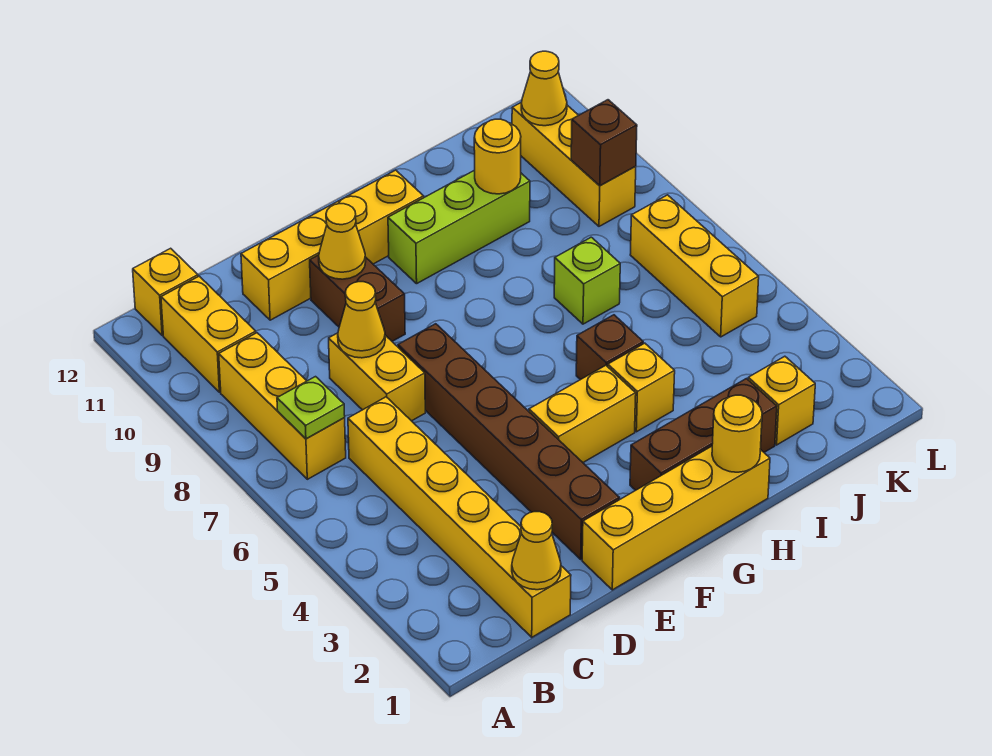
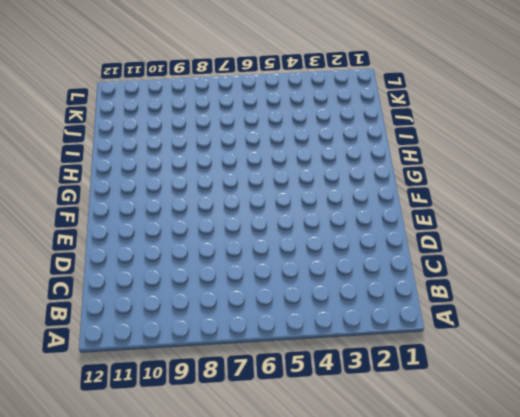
none -> yellow brick B7:B9 level 1
none -> yellow brick B10:B11 level 1
none -> yellow brick B12 level 1

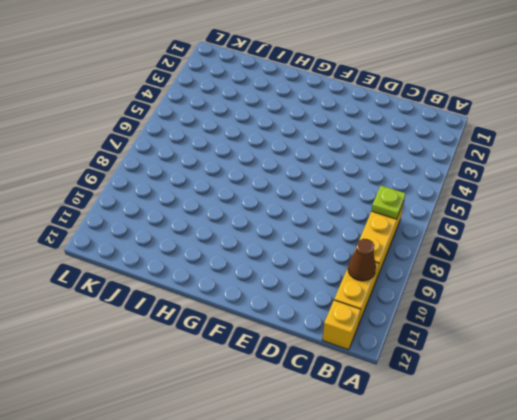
brown cone B10 level 2 -> none
none -> yellow brick C1:C6 level 1
none -> yellow brick D7:D8 level 1
none -> yellow brick D11:G11 level 1

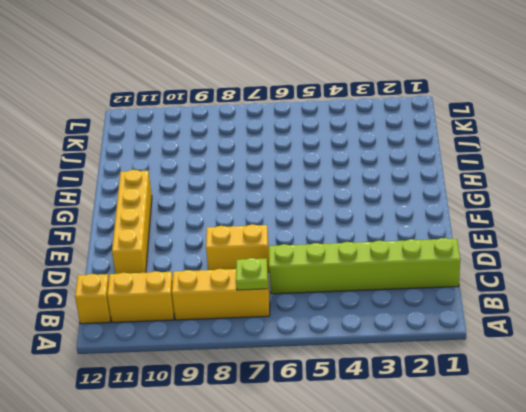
lime brick C1:C6 level 1 -> yellow brick C1:C6 level 1
none -> yellow brick E1:H1 level 1
none -> brown brick E2:E7 level 1
none -> brown brick E9:E10 level 1

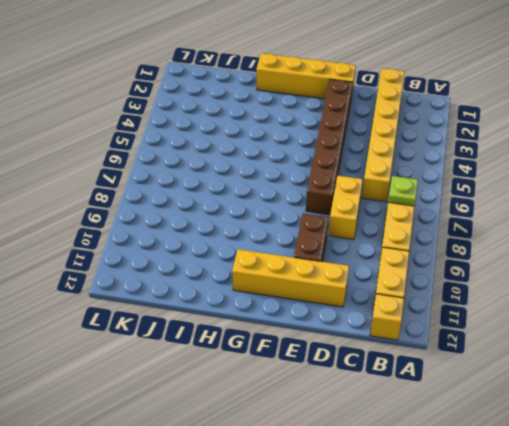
none -> yellow brick F4:G4 level 1
none -> brown brick G2:I2 level 1
none -> lime brick G10:I10 level 1

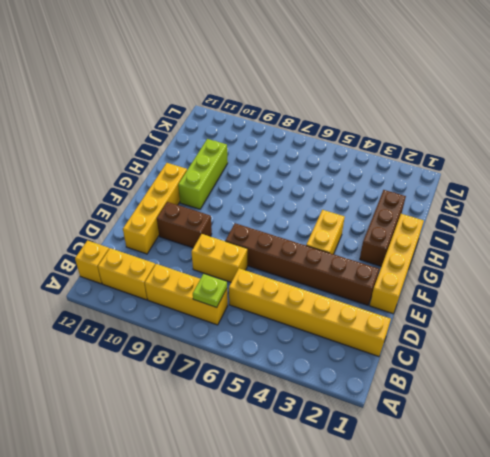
none -> yellow brick H4 level 1
none -> brown brick H5 level 1
none -> lime brick I7 level 1

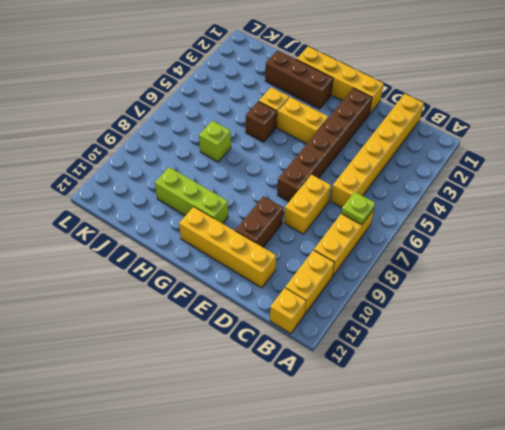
none -> yellow brick J2 level 1
none -> yellow brick K5:K7 level 1
none -> yellow brick K9:K11 level 1

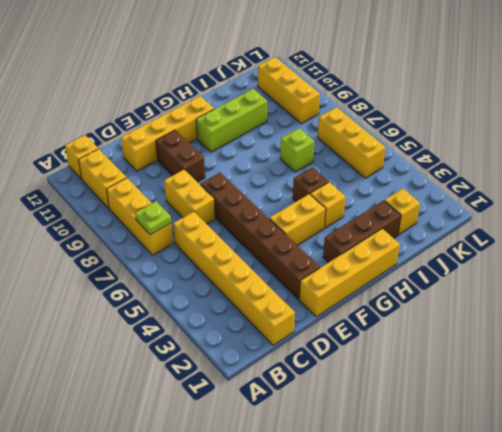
none -> yellow cone C1 level 2
none -> yellow cone D8 level 2
none -> yellow cone E10 level 2

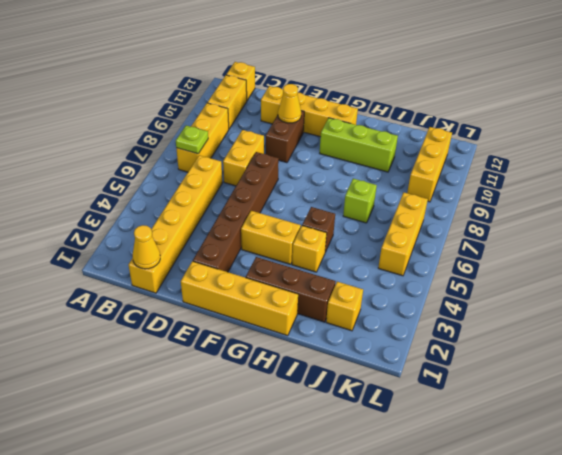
none -> yellow cone D8 level 2
none -> yellow round brick H1 level 2
none -> yellow round brick I10 level 2

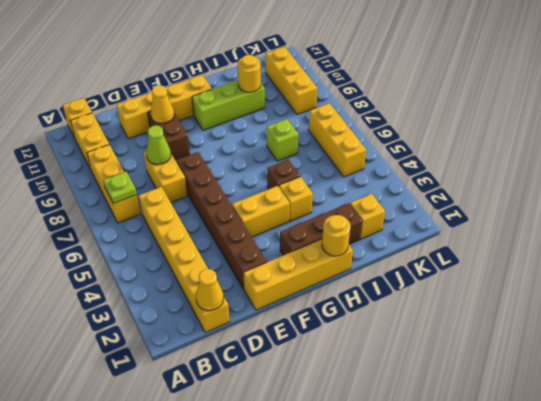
lime cone D8 level 2 -> yellow cone D8 level 2
none -> brown brick K9 level 2
none -> yellow cone K11 level 2

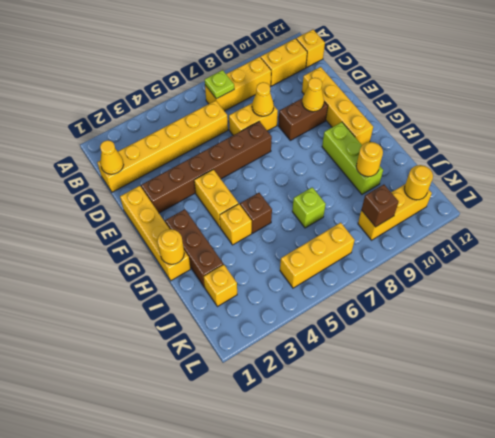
yellow round brick K11 level 2 -> yellow cone K11 level 2

